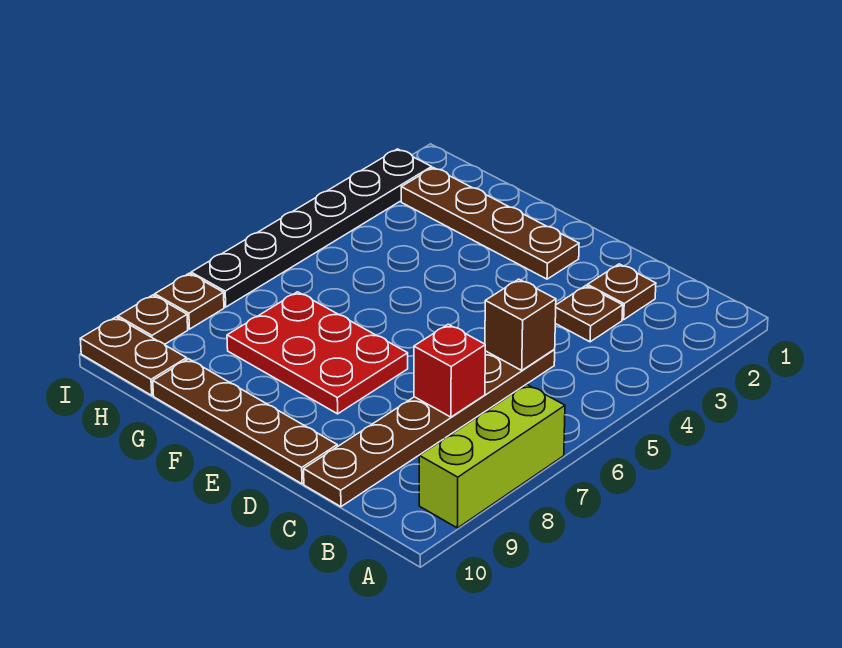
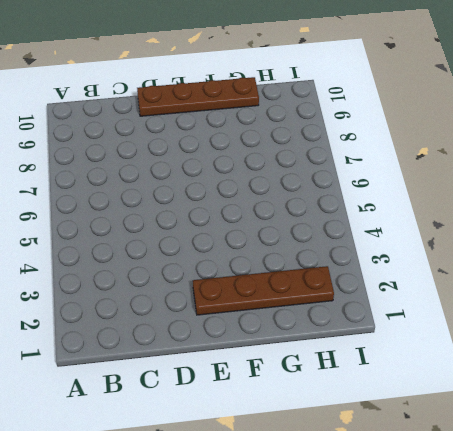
none -> lime brick A7:A9 level 1
none -> brown plate C2 level 1
none -> brown plate C3 level 1

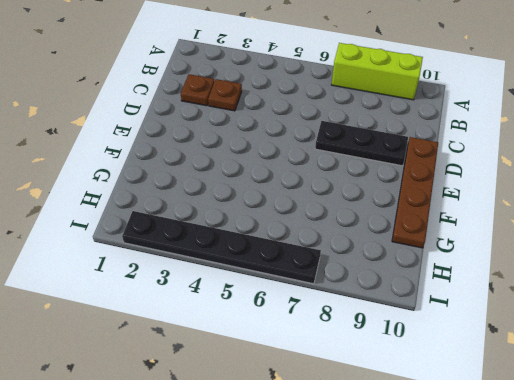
black plate D7:D9 level 1 -> none
none -> brown plate C5:C10 level 1
none -> brown plate E2:H2 level 1
none -> red plate E7:G8 level 1

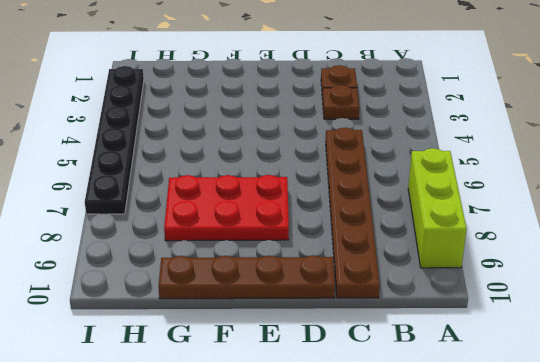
none -> brown plate E2:H2 level 1
none -> brown plate H10:I10 level 1
none -> brown plate I8 level 1

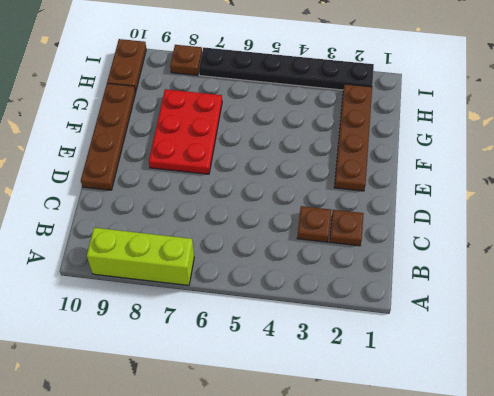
none -> brown plate C5:C10 level 1
none -> brown plate I9 level 1
none -> brown brick C5 level 2

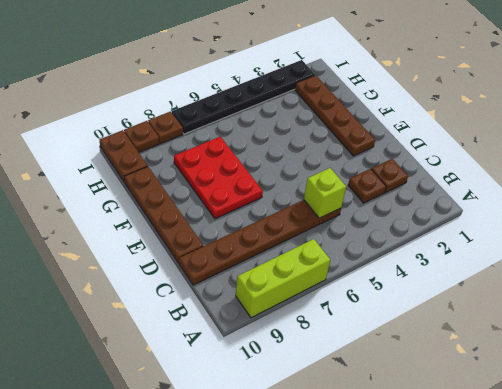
lime brick C5 level 2 -> brown brick C5 level 2
none -> red brick C7 level 2

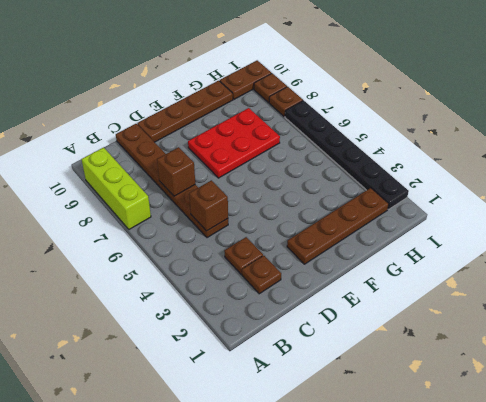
brown brick C7 level 2 -> red brick C7 level 2

